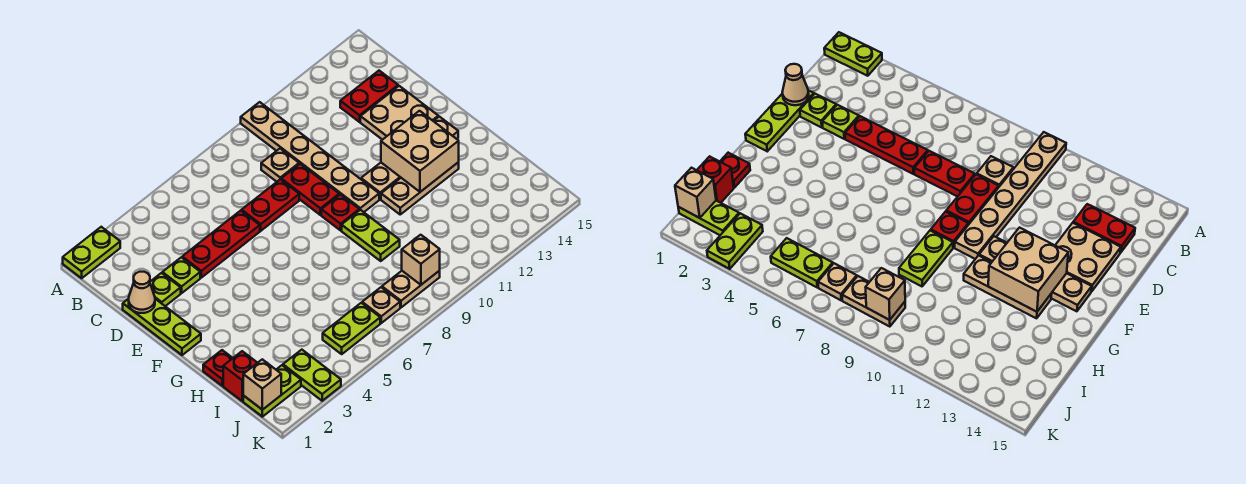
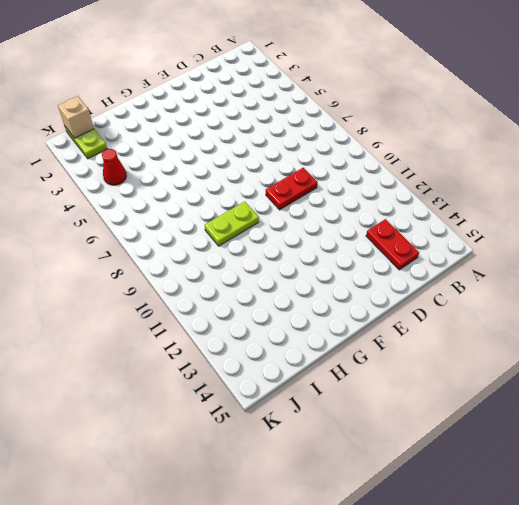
red cone J4 level 1 -> none
none -> lime plate A1:A2 level 1
none -> tan plate A10:F10 level 1
none -> tan plate C9 level 1

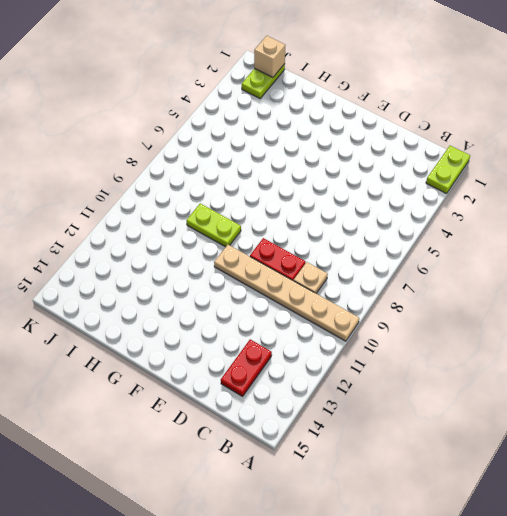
none -> lime plate D1:F1 level 1
none -> lime plate D2 level 1
none -> lime plate D3 level 1

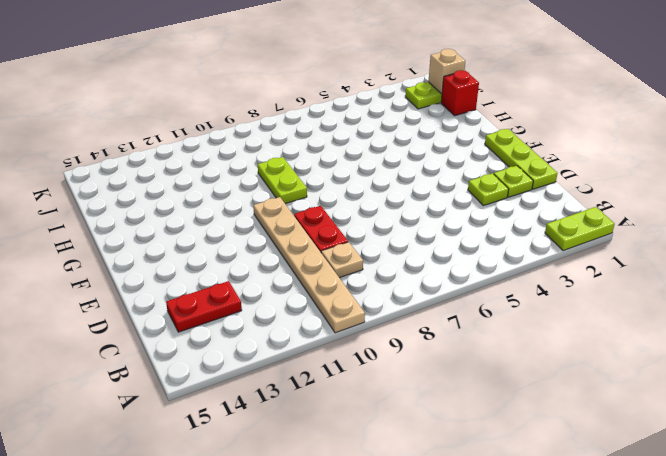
none -> red plate D4:D6 level 1
none -> red plate D7:D8 level 1
none -> tan plate D13:E14 level 1

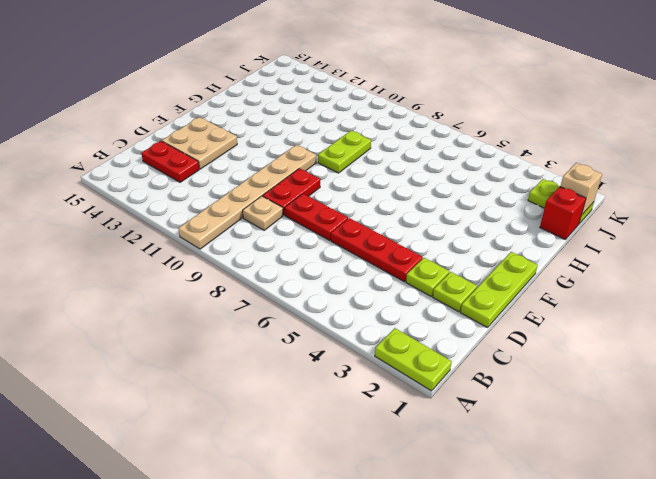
none -> red plate F9 level 1
none -> tan plate F11:F14 level 1
none -> tan plate G11:G13 level 1

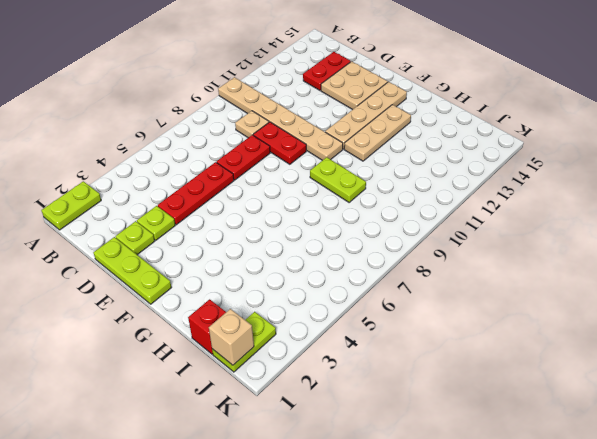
none -> red plate F9 level 1
none -> red plate H1 level 1
none -> lime plate J3:K3 level 1

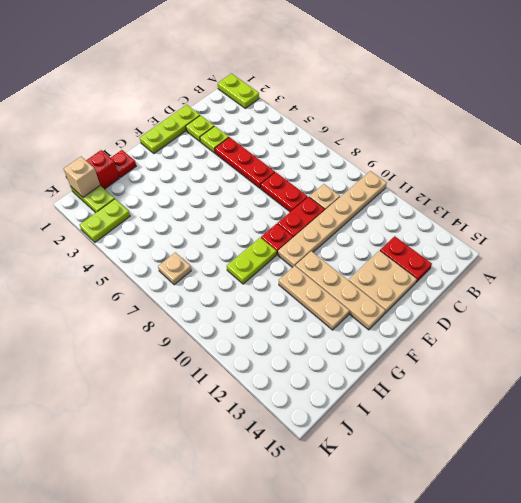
none -> lime plate J5:J6 level 1
none -> tan plate J8:J9 level 1
none -> tan cone D1 level 2

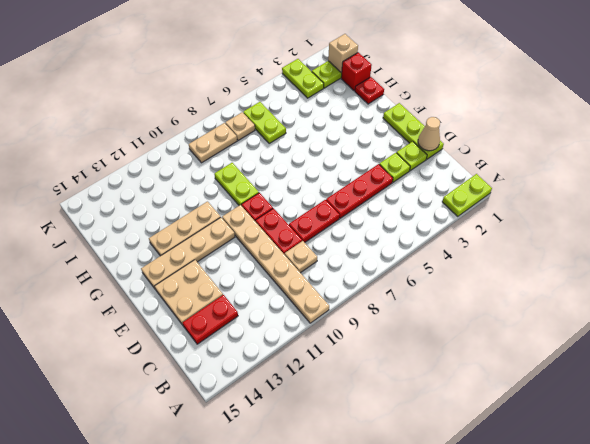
lime plate I6:J6 level 1 -> lime plate J5:J6 level 1
none -> tan brick F12:G13 level 2
none -> tan brick J9 level 2

